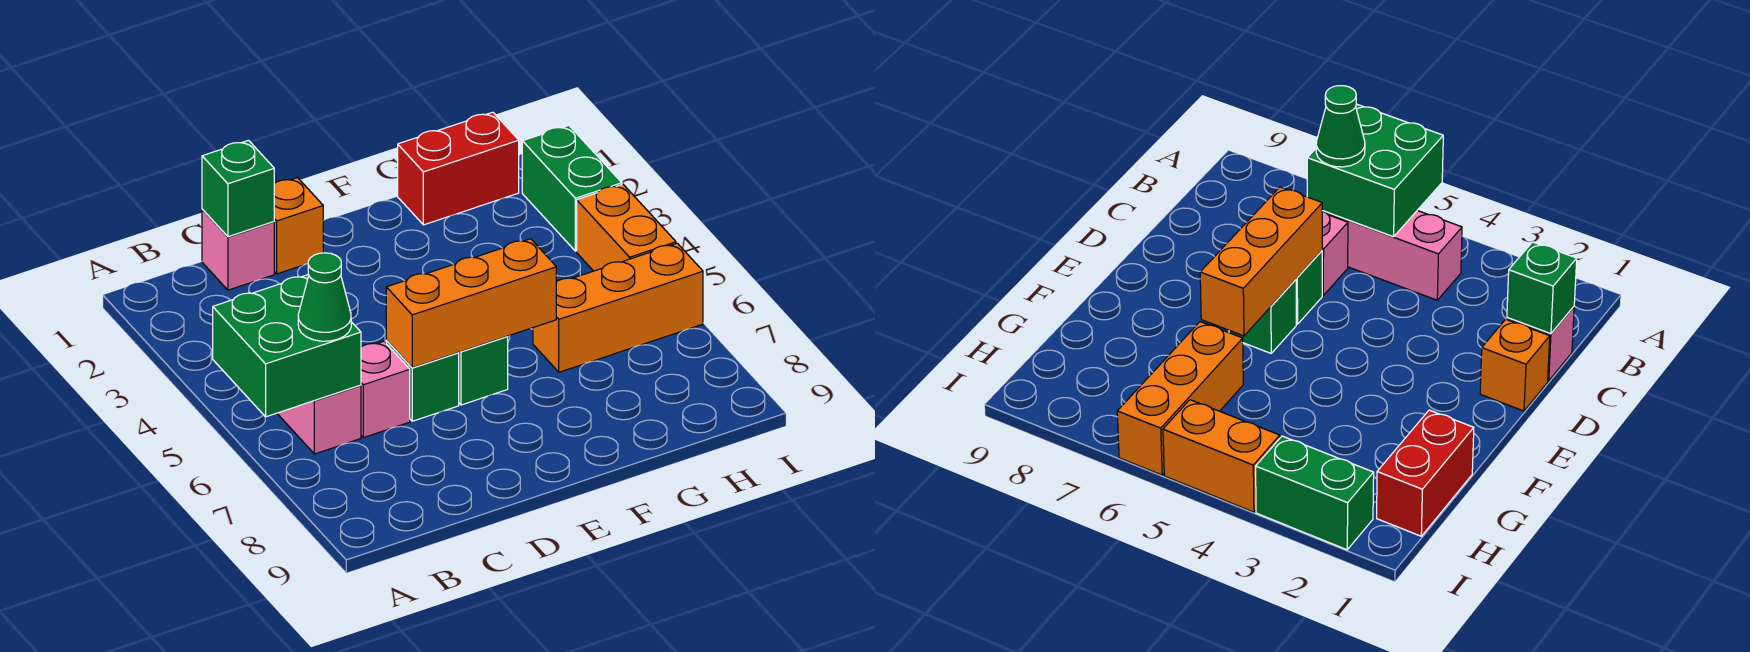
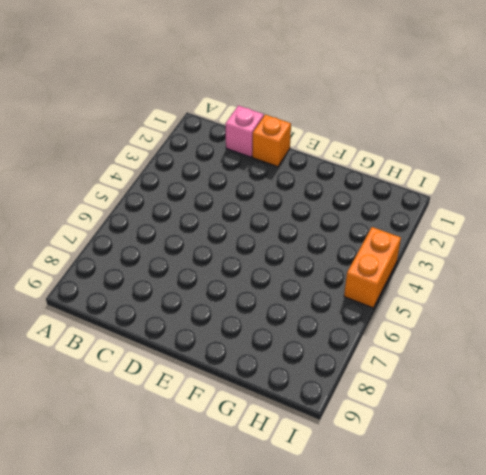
none -> pink brick B4:B6 level 1
none -> pink brick C6 level 1
none -> green brick D6 level 1

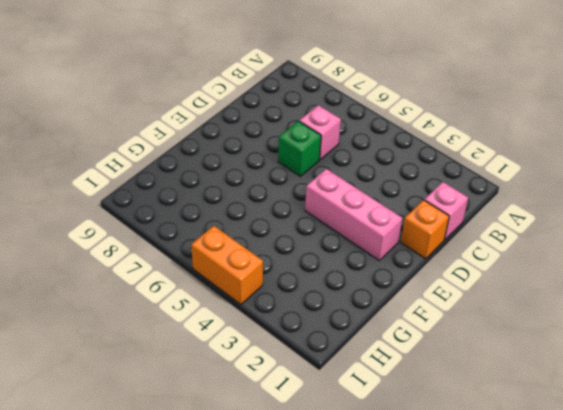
pink brick E2:E4 level 1 -> pink brick B4:B6 level 1
none -> green brick E6 level 1
none -> red brick G1:H1 level 1
none -> orange brick G6:I6 level 1

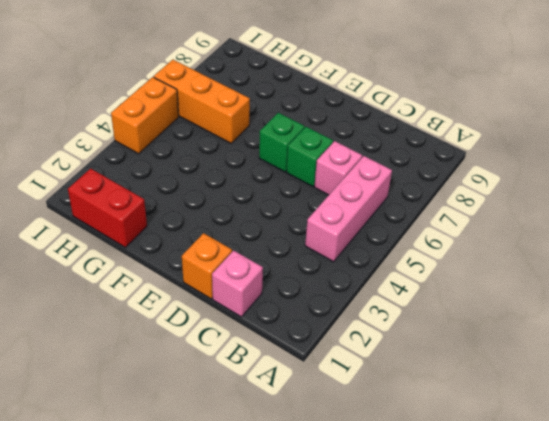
none -> green brick I2:I3 level 1
none -> green brick A5:B6 level 2
none -> green brick C1 level 2

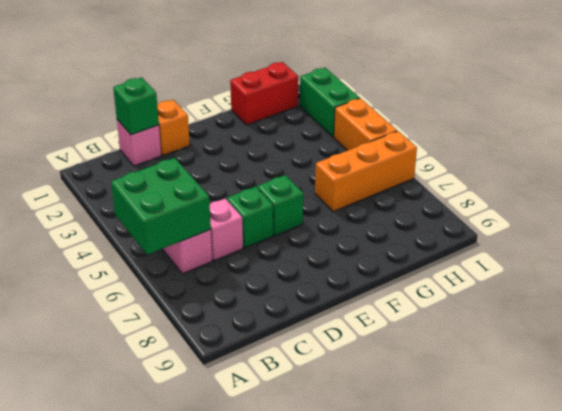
none -> orange brick D6:F6 level 2
none -> green cone B6 level 3

